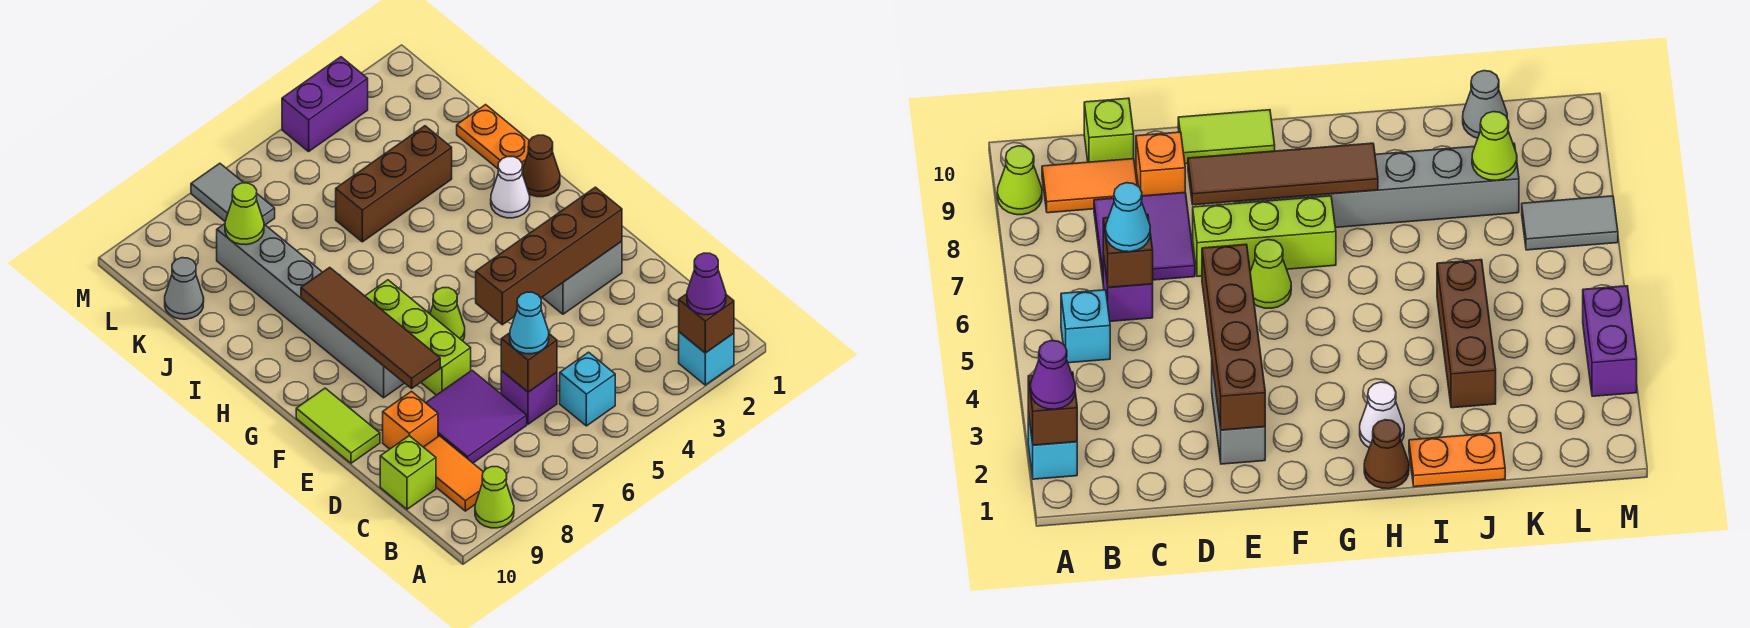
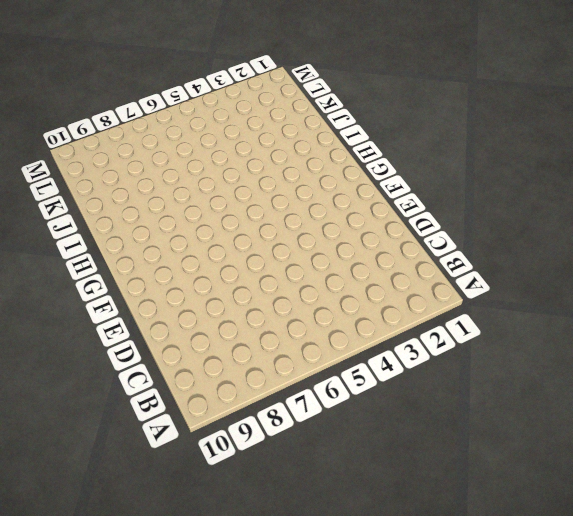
none -> cyan brick A2 level 1
none -> lime cone A9 level 1
none -> cyan brick B5 level 1

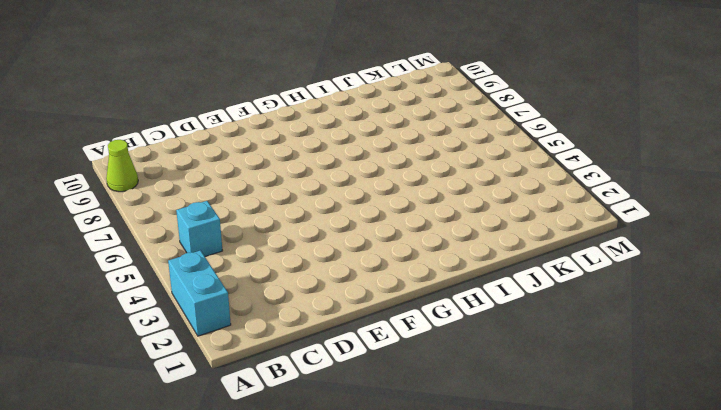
cyan brick A2:A3 level 1 -> cyan brick A2 level 1
none -> orange tile B9:C9 level 1
none -> purple brick C6 level 1
none -> purple tile C7:D8 level 1

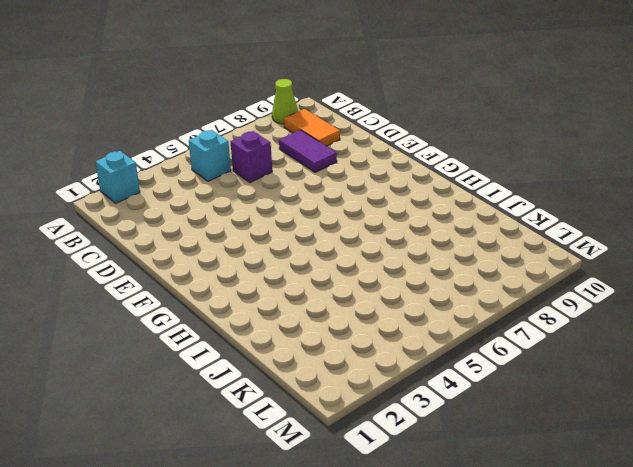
purple tile C8:D8 level 1 -> purple tile C7:D8 level 1
none -> lime brick C10 level 1
none -> orange brick D9 level 1
none -> grey brick E2:E3 level 1

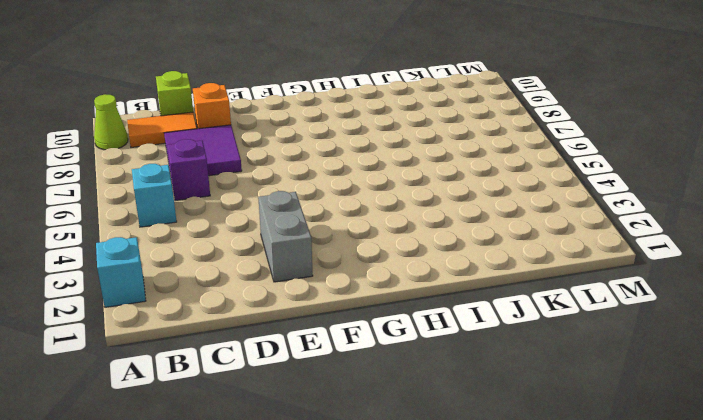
none -> lime brick E7:G7 level 1
none -> lime tile E10:F10 level 1
none -> lime cone F6 level 1

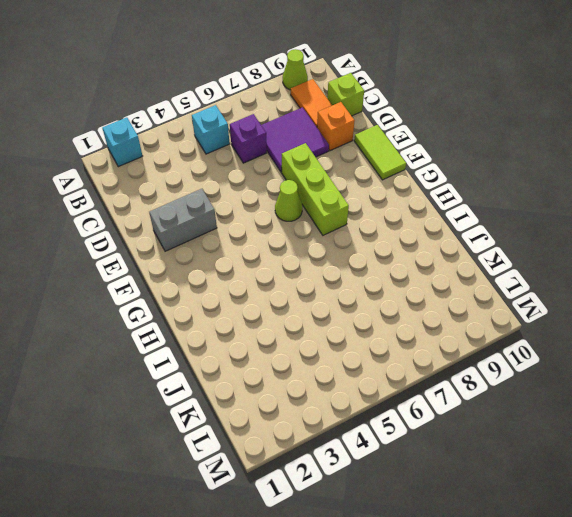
none -> grey brick F8:K8 level 1
none -> brown cone H1 level 1
none -> white cone H2 level 1

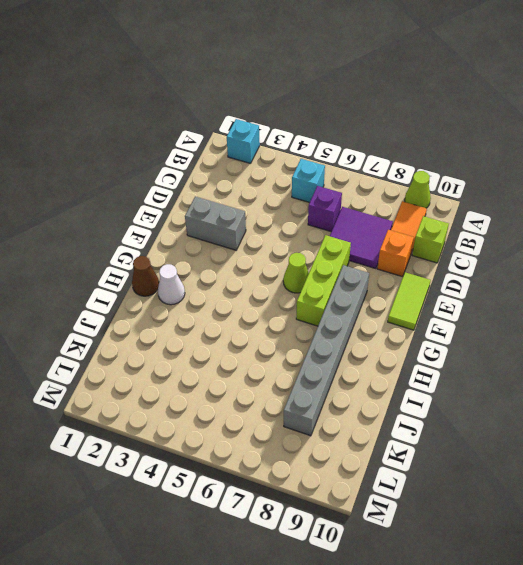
none -> orange plate I1:J1 level 1
none -> brown brick J3:J5 level 1
none -> grey cone K10 level 1

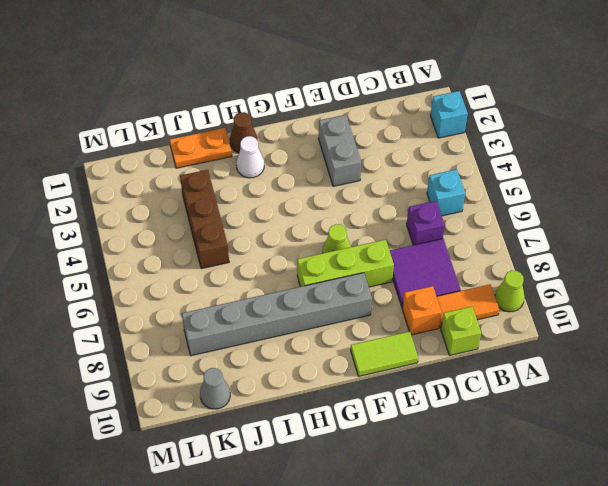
none -> grey tile L7:M7 level 1
none -> purple brick M3:M4 level 1
none -> brown brick A2 level 2

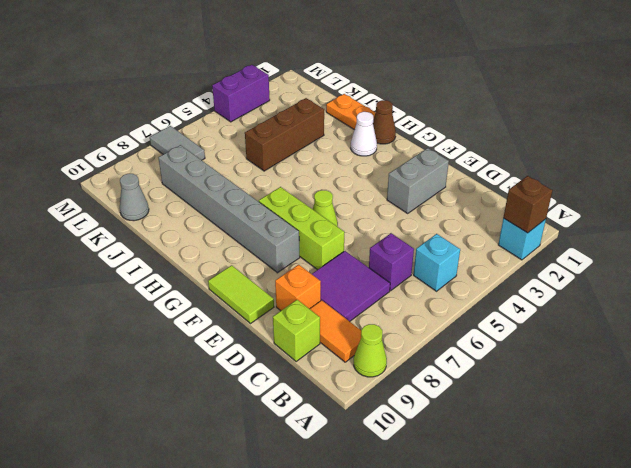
none -> brown brick C6 level 2
none -> brown brick E2:E5 level 2
none -> brown tile E8:H8 level 2

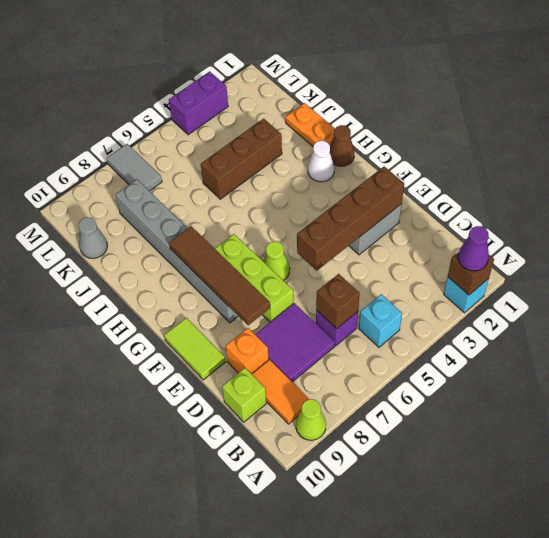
none -> lime cone K8 level 2
none -> cyan cone C6 level 3

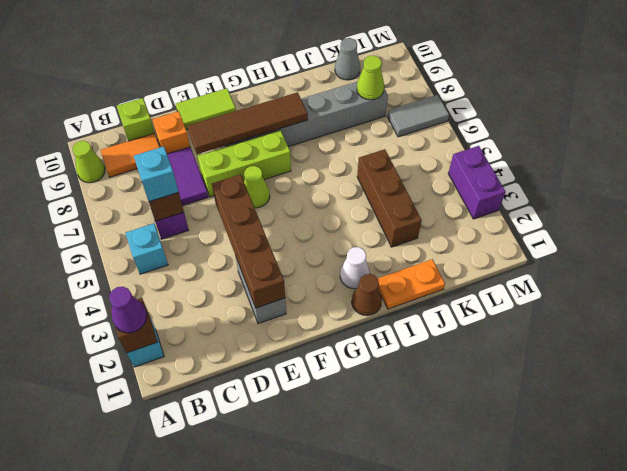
cyan brick C6 level 3 -> cyan cone C6 level 3

